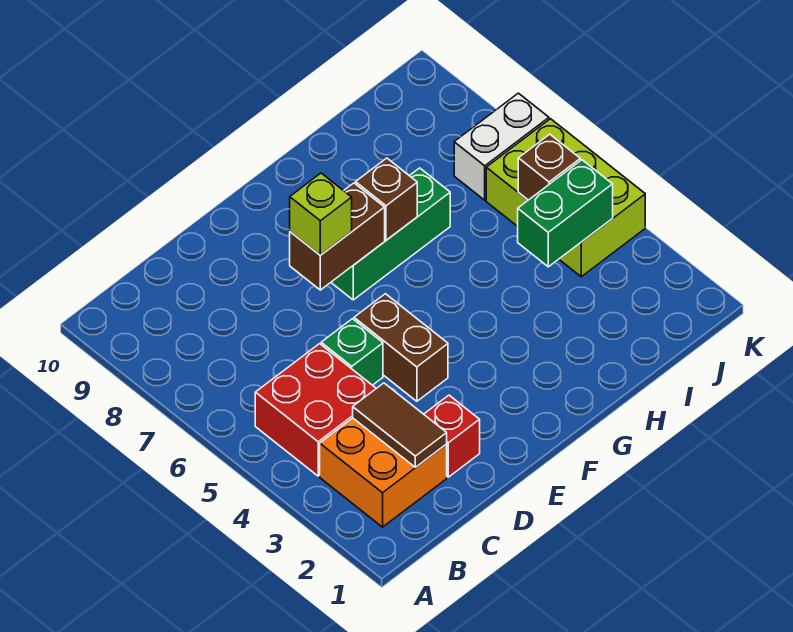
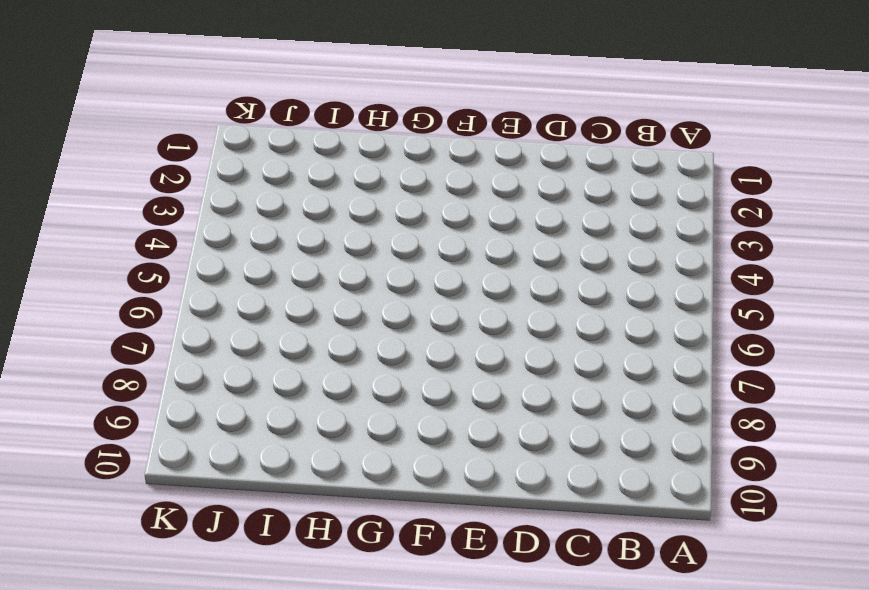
none -> orange brick B2:C3 level 1
none -> red brick B4:C5 level 1
none -> red brick D2 level 1

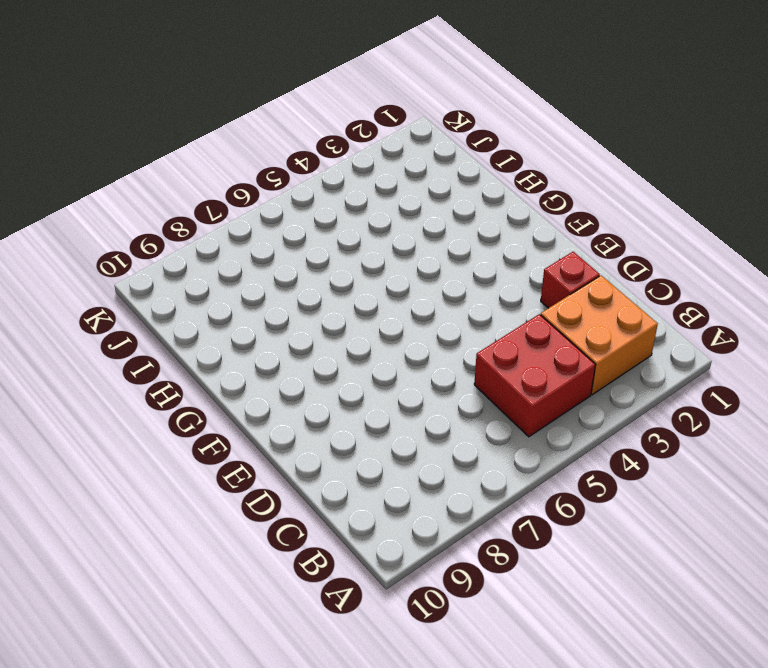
none -> green brick D5 level 1
none -> brown brick E4:E5 level 1
none -> green brick F7:H7 level 1

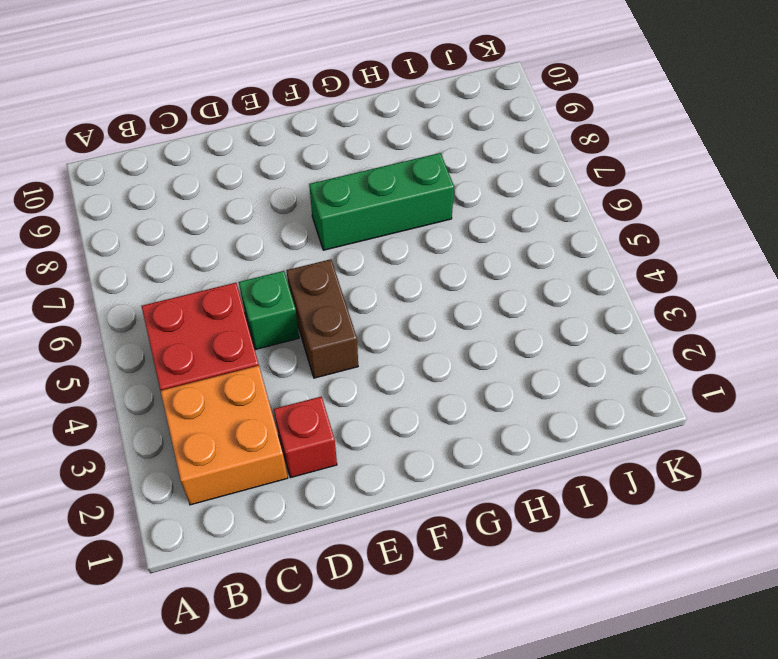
none -> lime brick J4:K6 level 1
none -> white brick J7:K7 level 1
none -> brown tile C2:C3 level 2

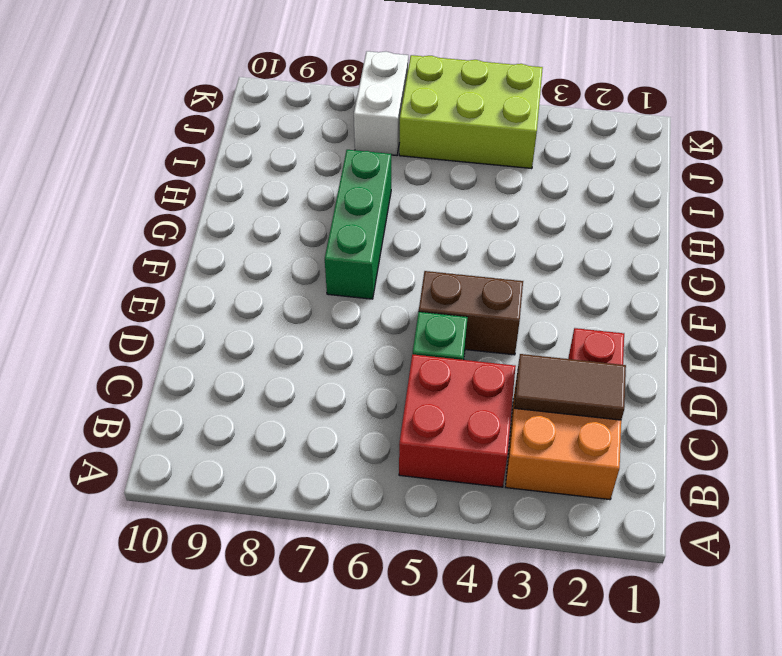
none -> brown brick E7:F7 level 2
none -> brown brick G7 level 2
none -> green brick I4:J4 level 2

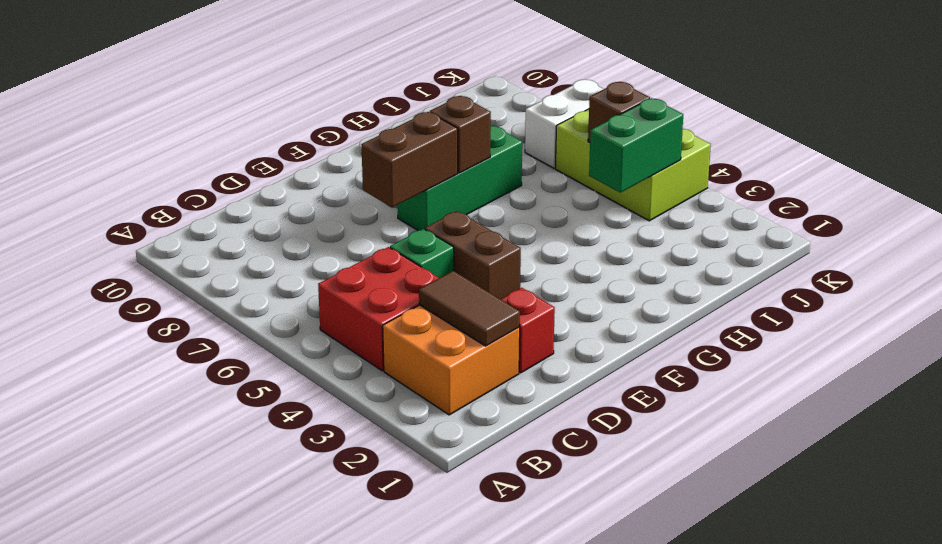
none -> lime brick E7 level 3

